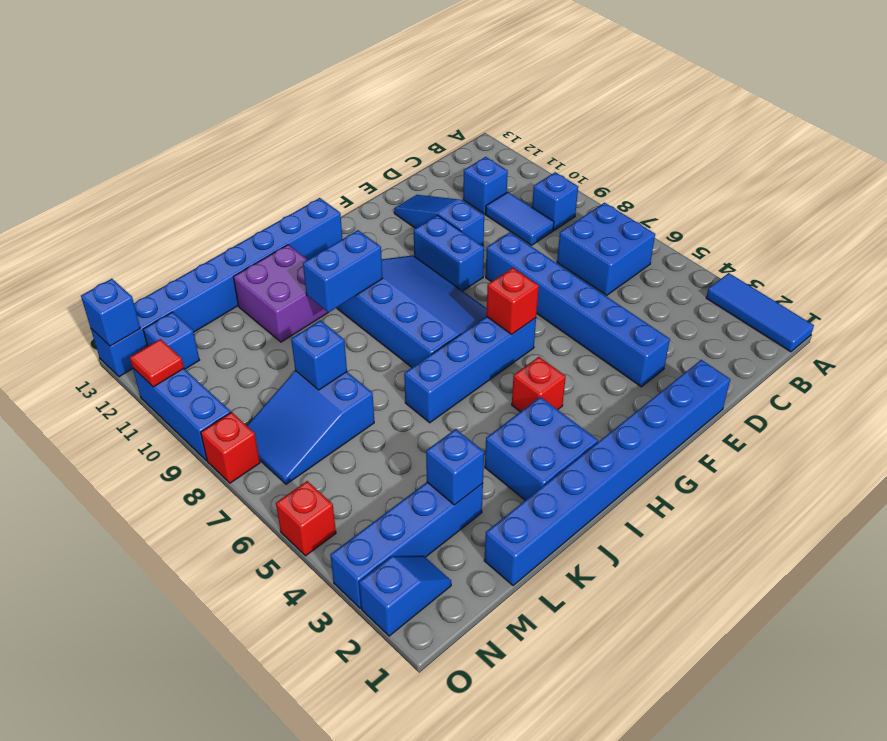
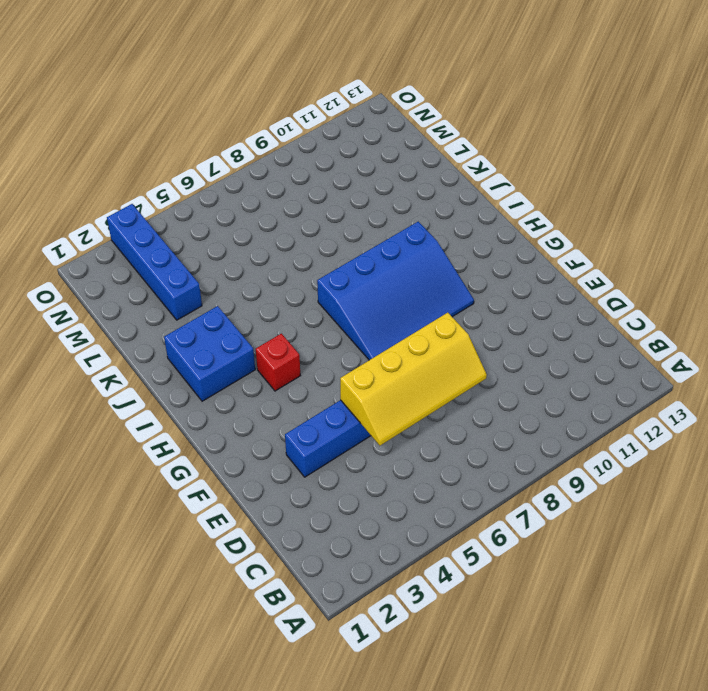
yellow slope D5:E8 level 2 top E -> none
none -> blue tile A1:A3 level 1
none -> blue brick B6:C7 level 1
none -> blue brick B9 level 1

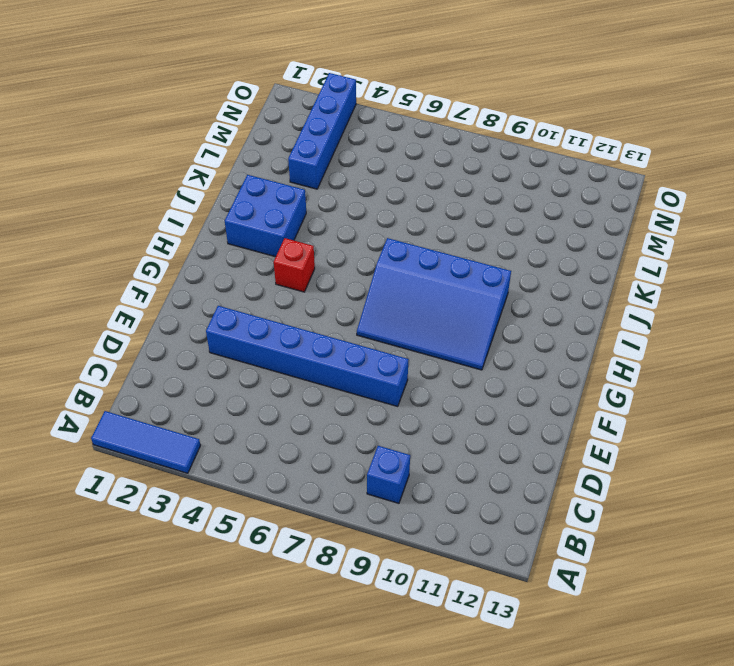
none -> blue brick B6:C7 level 1
none -> blue tile C9:C10 level 1
none -> blue brick C11 level 1

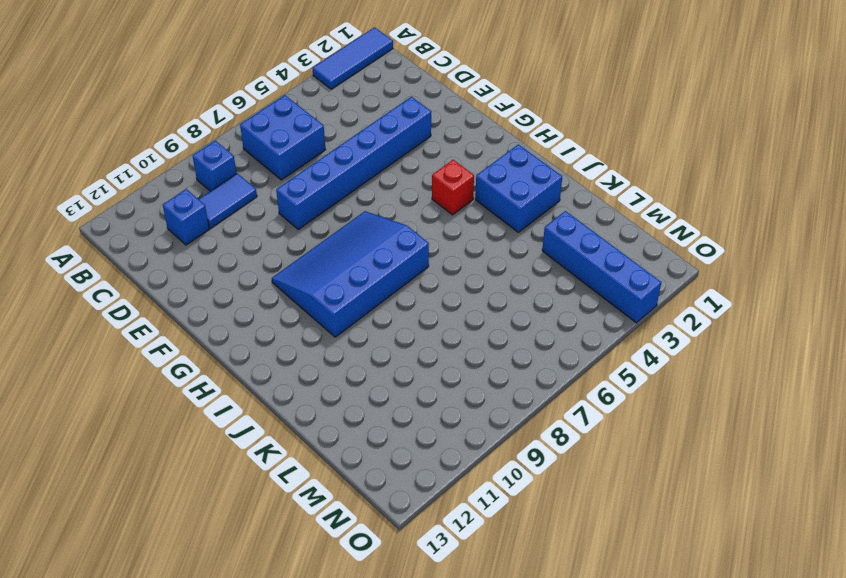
none -> blue brick E1:L1 level 1
none -> blue slope E10:E12 level 1 top 10
none -> blue brick F9:F10 level 1

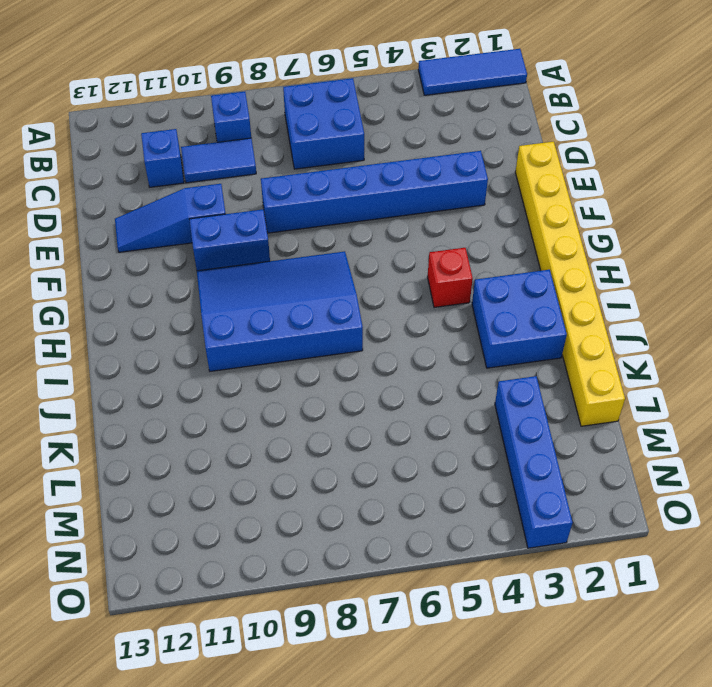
yellow brick E1:L1 level 1 -> blue brick E1:L1 level 1
none -> blue brick G6:J6 level 1
none -> blue brick H13:O13 level 1
none -> purple brick J11:K12 level 1

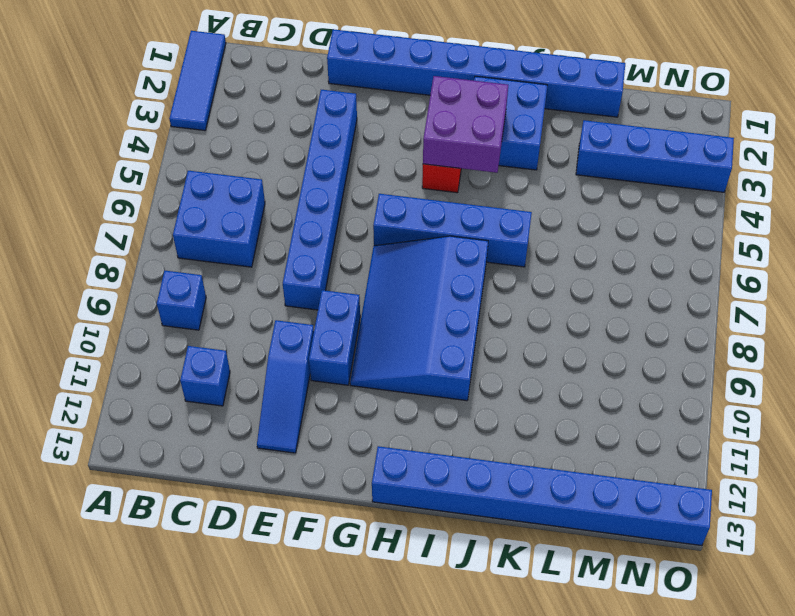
purple brick H3:I4 level 2 -> purple brick J11:K12 level 1
none -> blue tile C9:C10 level 1
none -> blue slope L7:N8 level 1 top L
none -> blue slope N2:O2 level 1 top O

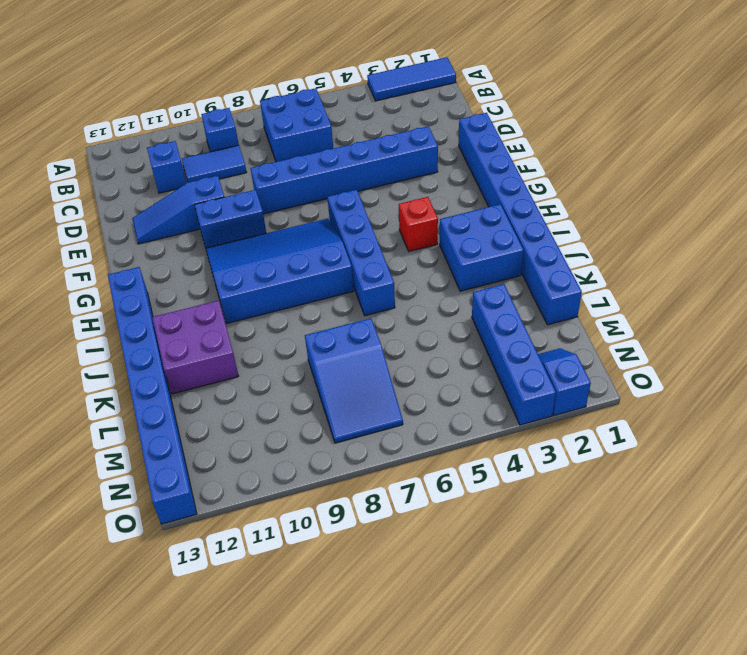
none -> blue brick N12 level 1
none -> red brick O5 level 1
none -> red brick O8 level 1

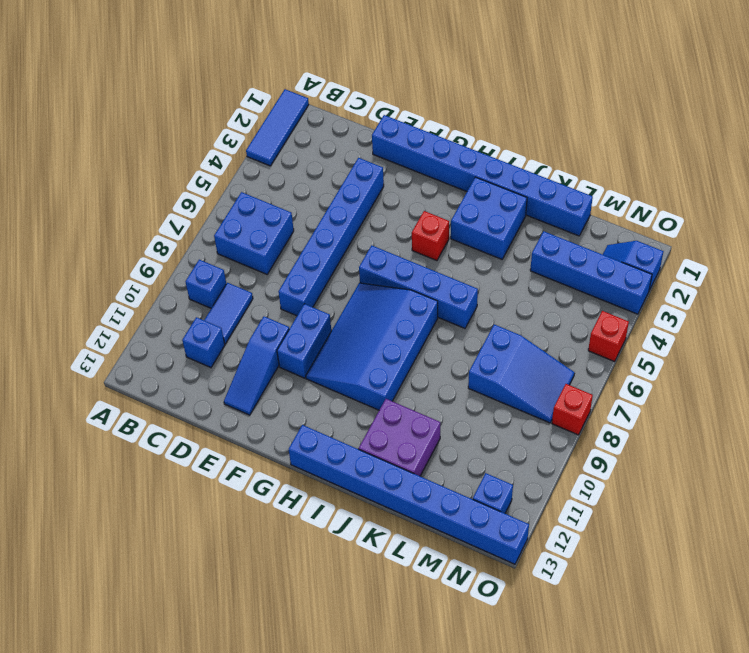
none -> blue brick O9:O11 level 1
none -> red brick G6 level 2
none -> blue brick I10:J10 level 2

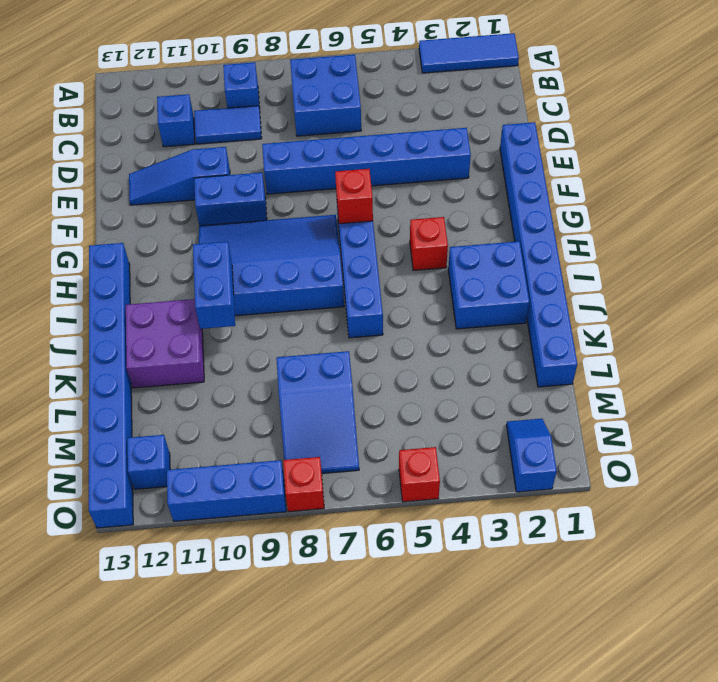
none -> blue brick L3:O3 level 1
none -> blue brick L3 level 2
none -> blue brick L8 level 2

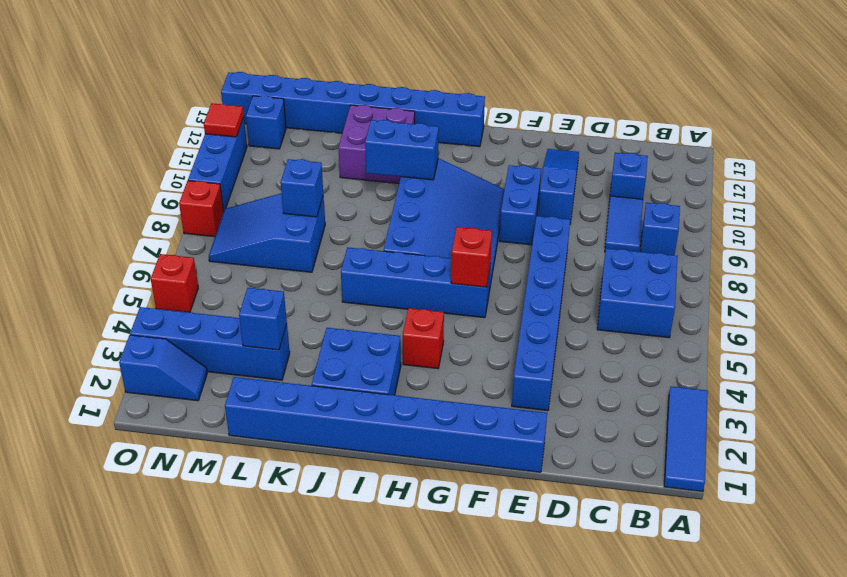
none -> blue brick O13 level 2

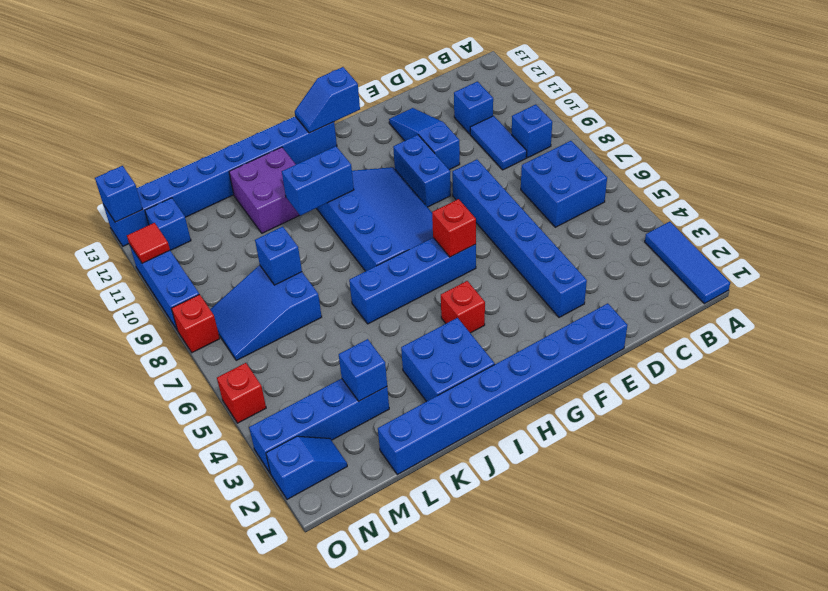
blue slope G13:H13 level 2 top G -> none

